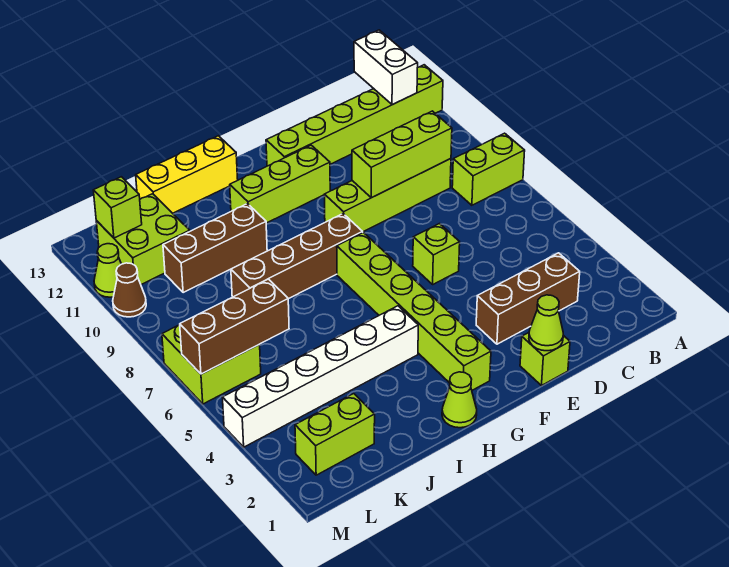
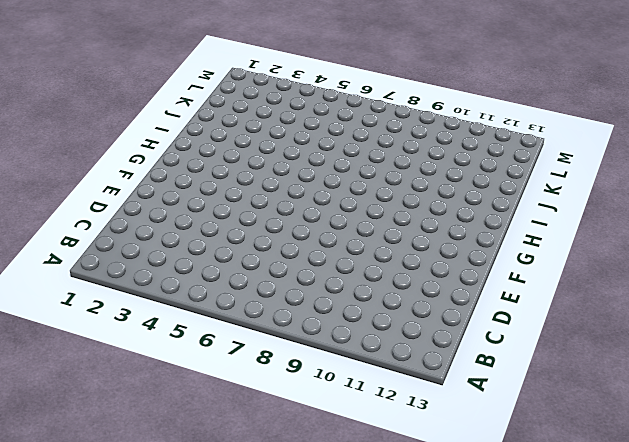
none -> lime brick A8:B8 level 1
none -> lime brick A12:F12 level 1
none -> brown brick C3:E3 level 1

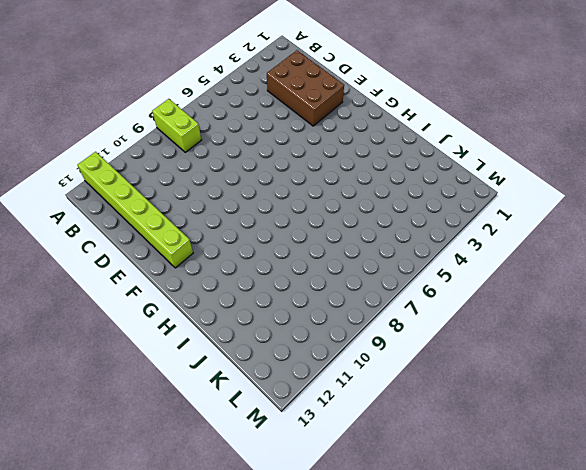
brown brick C2:E3 level 1 -> brown brick C3:E3 level 1
none -> lime brick C9:F9 level 1
none -> lime brick E1 level 1
none -> lime brick E6 level 1

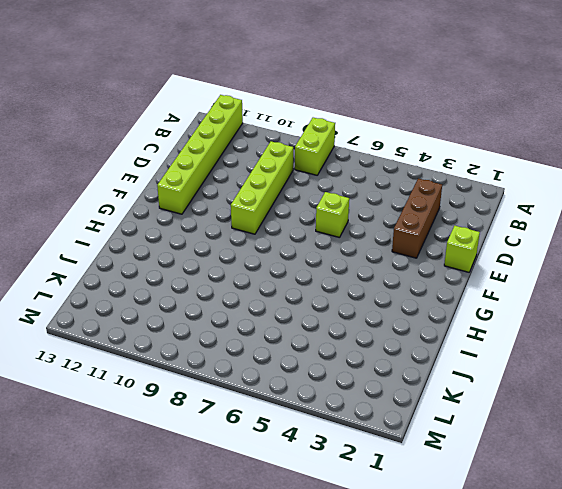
none -> lime brick F11:H11 level 1
none -> lime brick G2:G7 level 1
none -> brown brick G8:J8 level 1

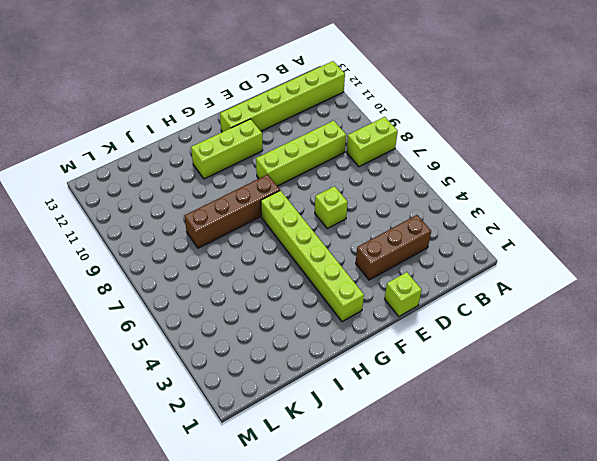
none -> lime cone H1 level 1
none -> white brick H4:M4 level 1
none -> yellow brick H13:J13 level 1

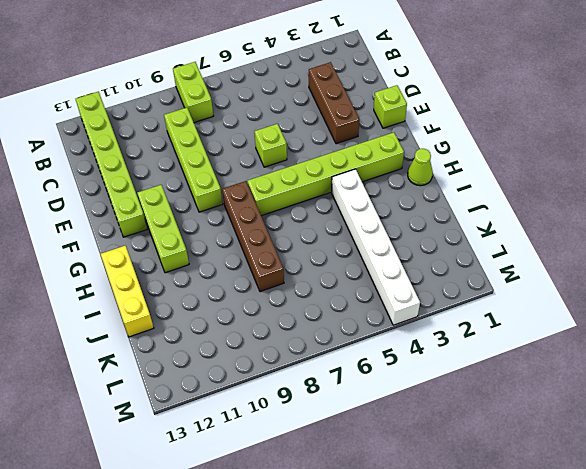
none -> brown brick I10:K10 level 1
none -> lime brick K2:L2 level 1
none -> lime brick K11:L12 level 1

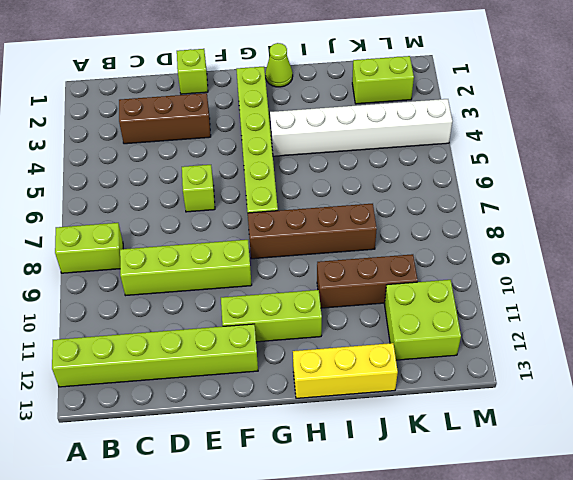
none -> lime brick L6:M7 level 1
none -> brown cone M10 level 1
none -> lime cone M11 level 1

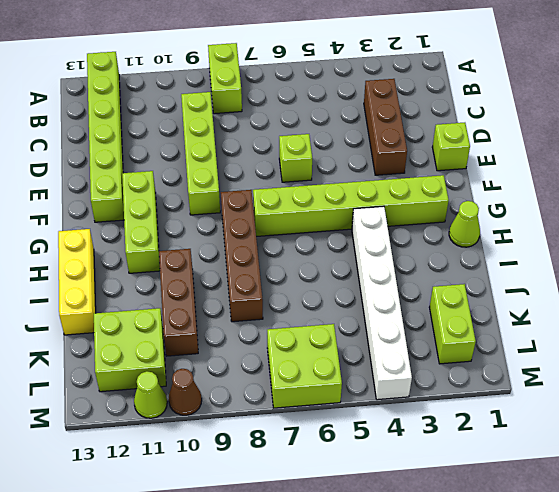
none -> white brick B12:B13 level 2
none -> lime brick C9:E9 level 2
none -> lime cone E1 level 2

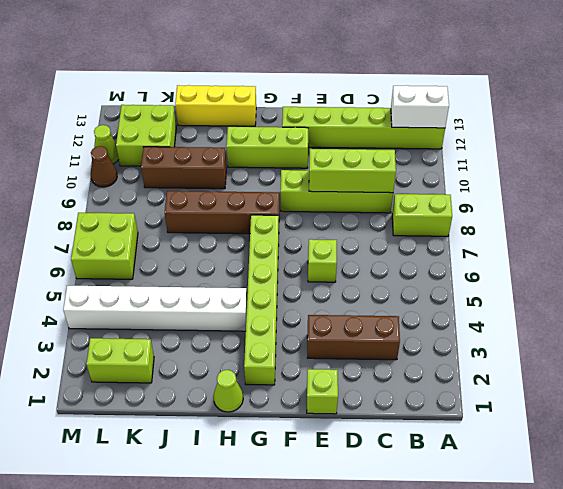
white brick A12:B12 level 2 -> white brick B12:B13 level 2
none -> lime cone E1 level 2
none -> brown brick K6:M6 level 2
none -> lime brick L12 level 2

